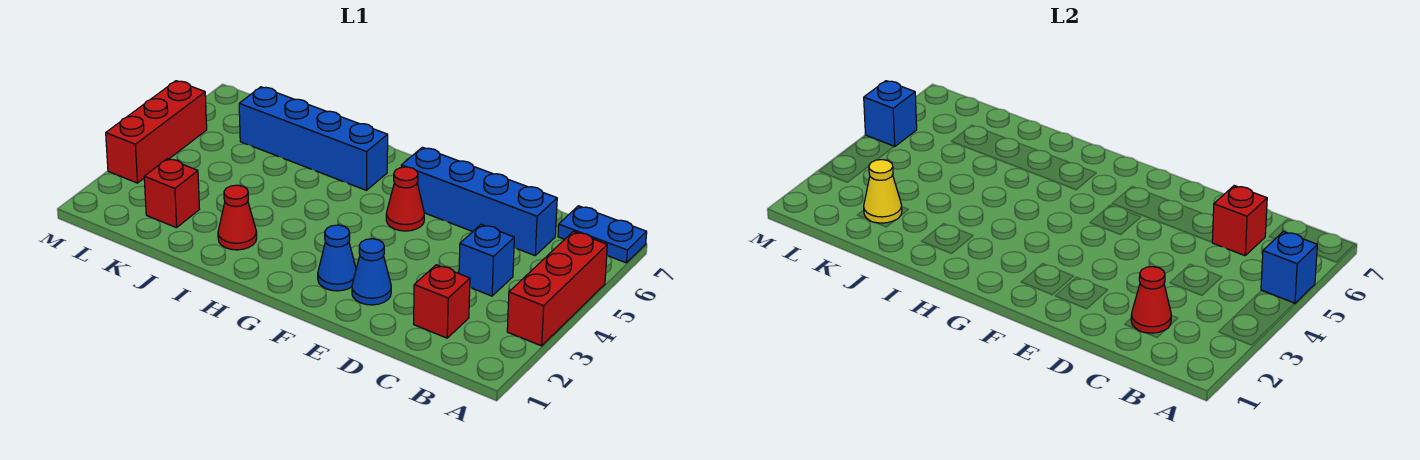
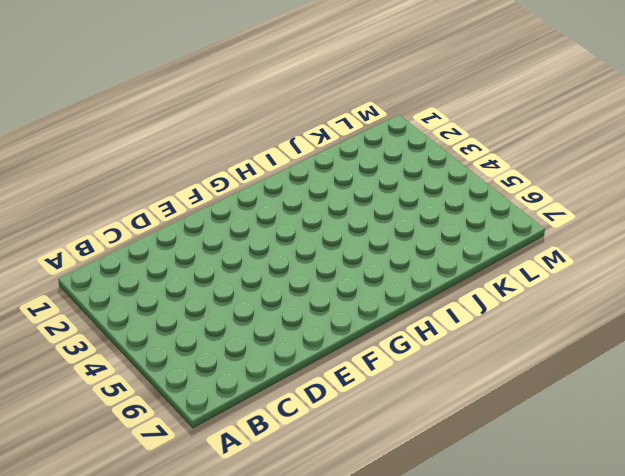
none -> red brick A3:A5 level 1
none -> blue plate A7:B7 level 1
none -> red brick C2 level 1

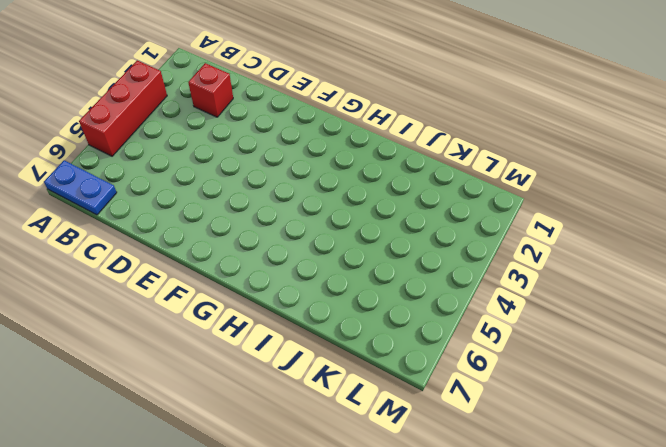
none -> blue brick C4 level 1
none -> blue brick C6:F6 level 1
none -> blue cone E2 level 1

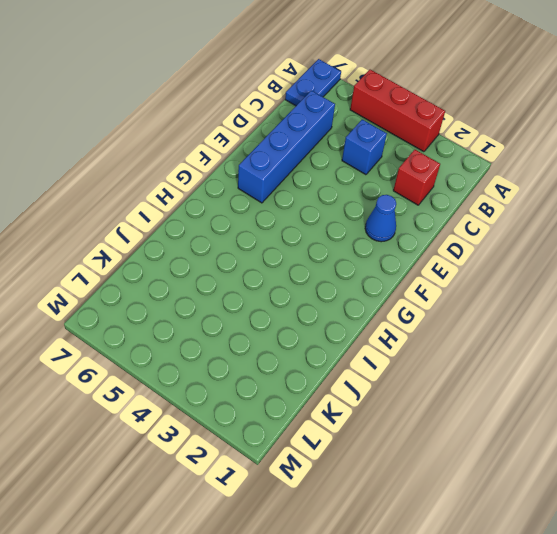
none -> blue cone F2 level 1
none -> red cone F5 level 1
none -> blue brick H6:K6 level 1

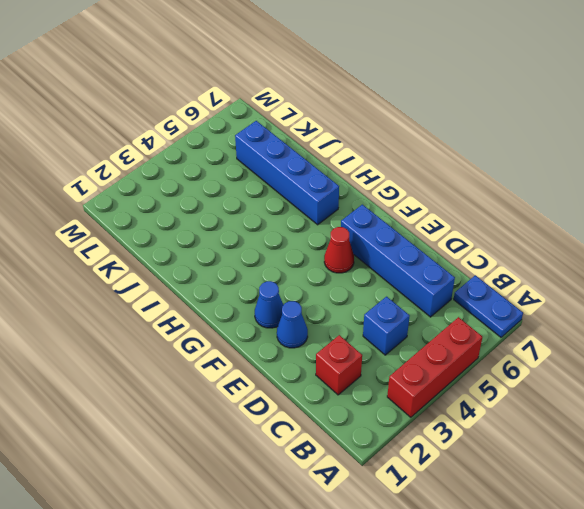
none -> red cone I2 level 1
none -> red brick K2 level 1
none -> red brick M3:M5 level 1

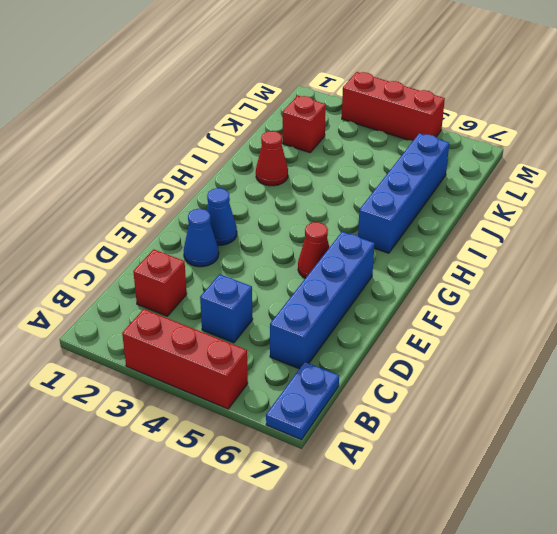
none -> blue brick A5 level 2
none -> red cone C2 level 2
none -> red brick C6 level 2

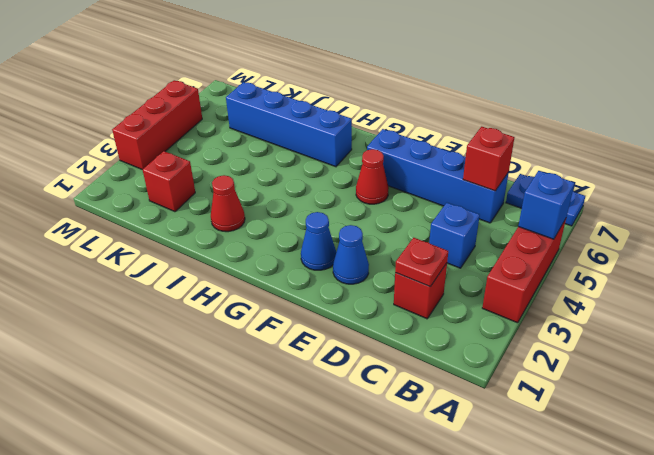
red plate C2 level 2 -> red cone C2 level 2
none -> yellow cone K2 level 2
none -> blue brick M5 level 2

